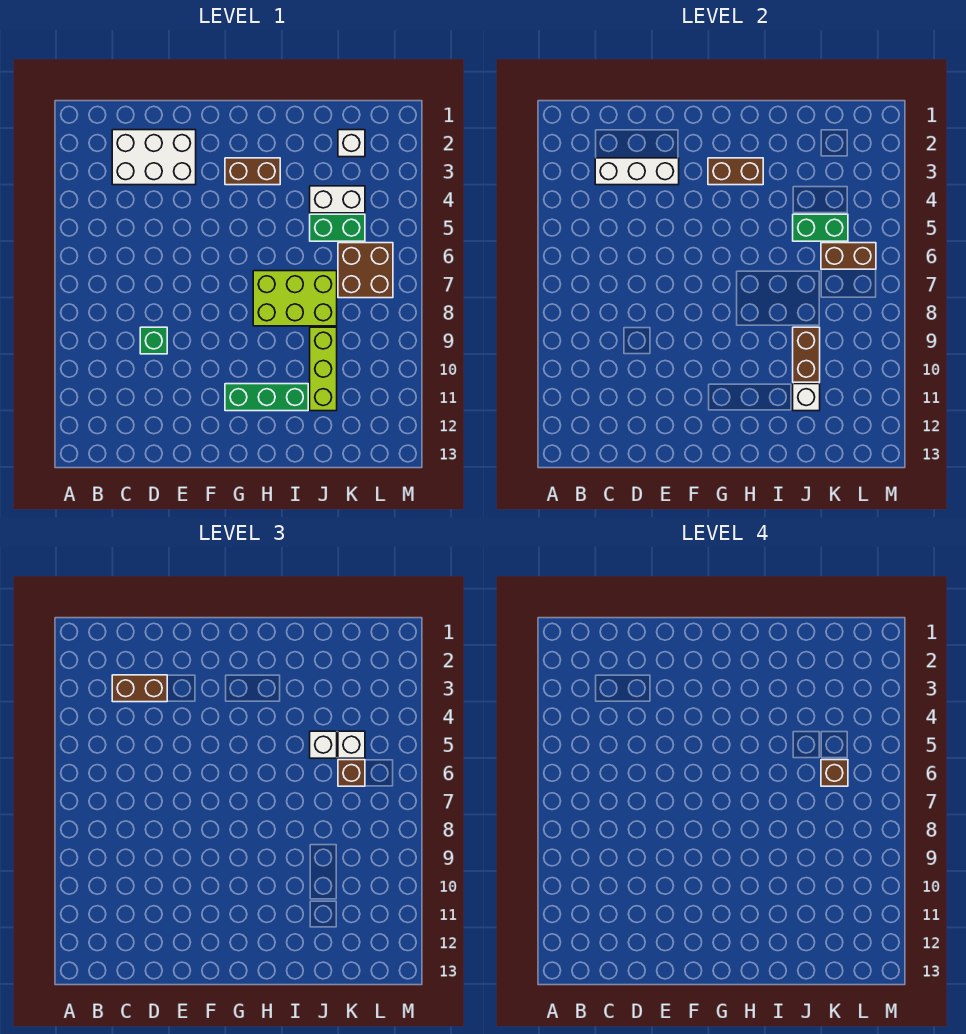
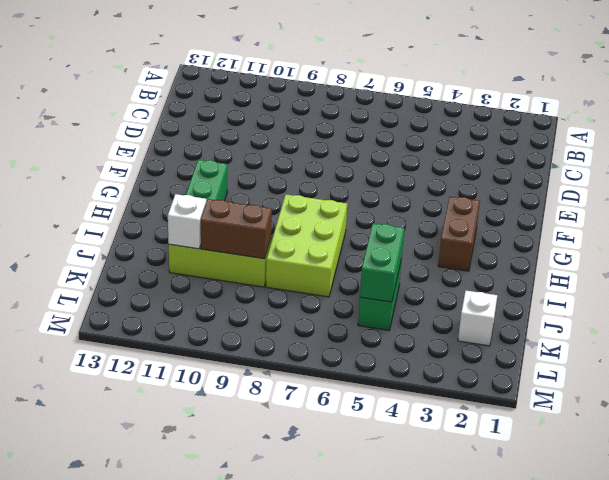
none -> white brick C2:E3 level 1
none -> green brick D9 level 1
none -> white brick J4:K4 level 1

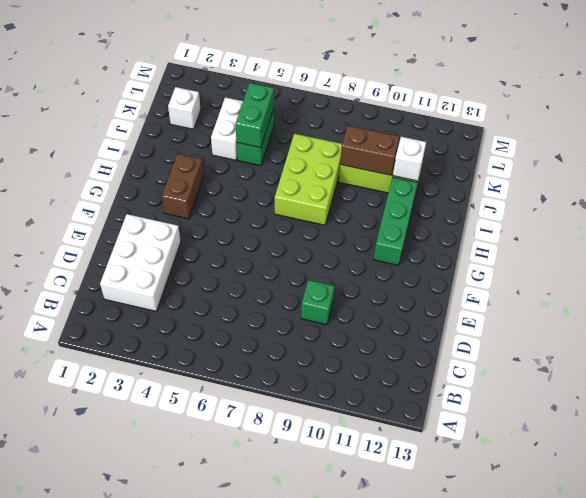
none -> brown brick K6:L7 level 1
none -> white brick C3:E3 level 2
none -> brown brick G3:H3 level 2

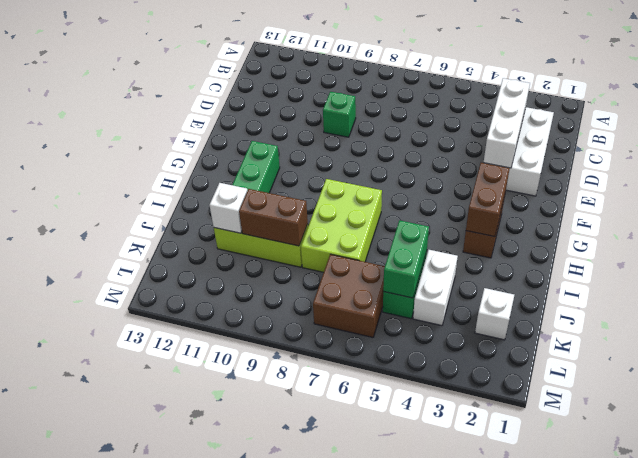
none -> brown brick K6:L6 level 2
none -> brown brick C3:D3 level 3
none -> white brick J5 level 3

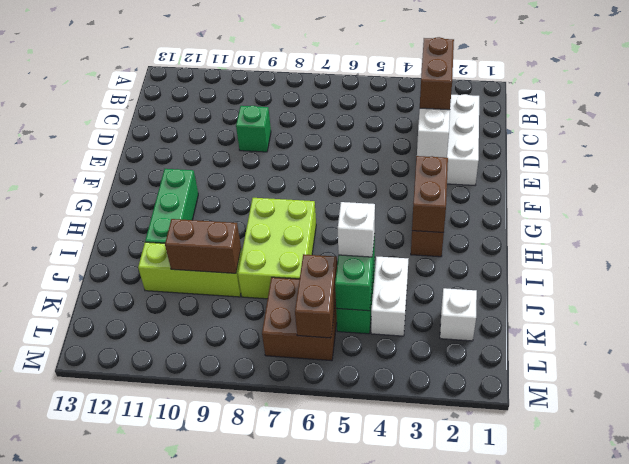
none -> white brick J11 level 2
none -> white brick K5 level 3
none -> brown brick K6 level 3

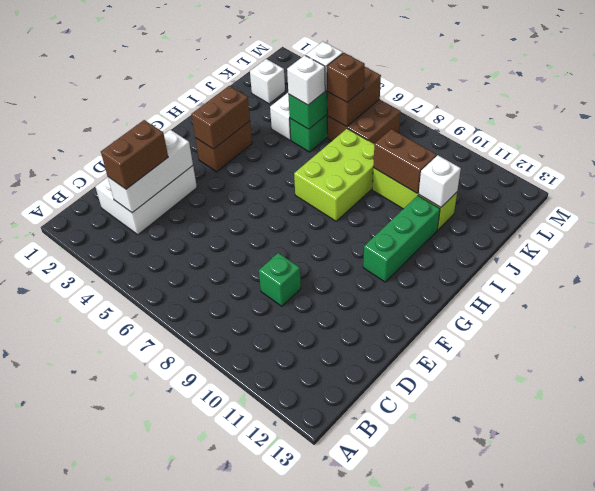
none -> brown brick K6 level 4

